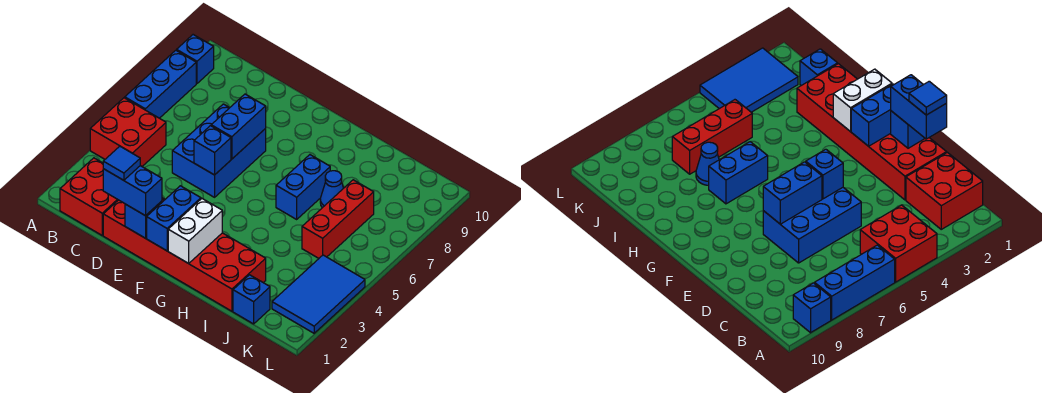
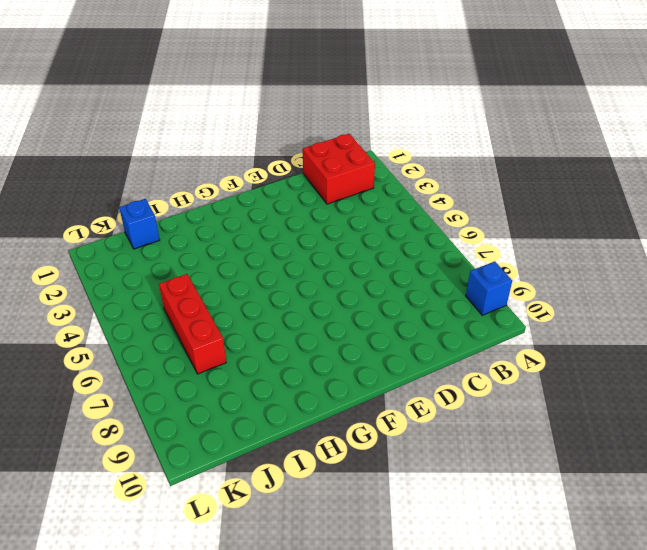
none -> red brick A4:B5 level 1
none -> blue brick A6:A8 level 1
none -> red brick D1:I2 level 1

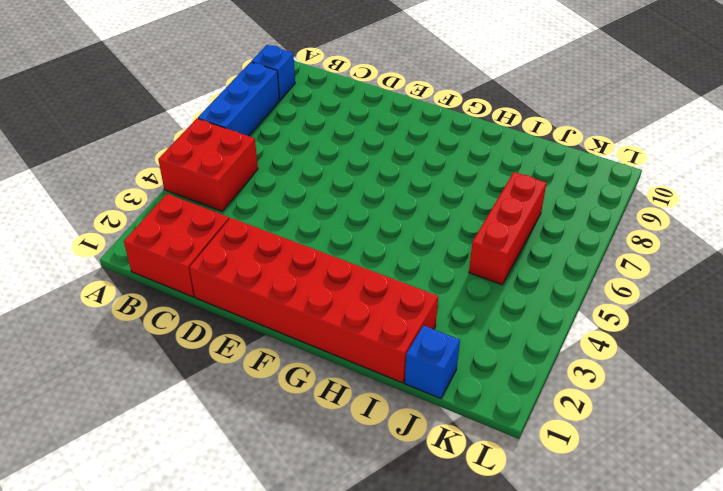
none -> blue brick D5:E7 level 1
none -> blue brick H6:H7 level 1
none -> blue cone I7 level 1

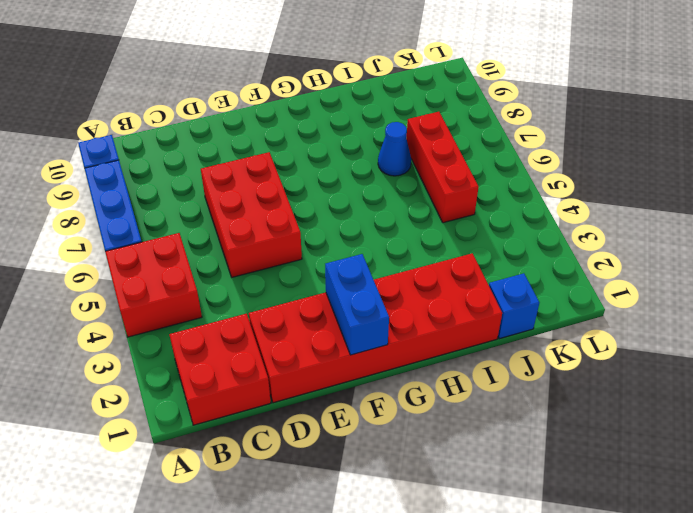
red brick D5:E7 level 1 -> blue brick D5:E7 level 1
none -> blue brick H6:H7 level 1
none -> blue tile K2:L4 level 1
none -> blue brick E1 level 2

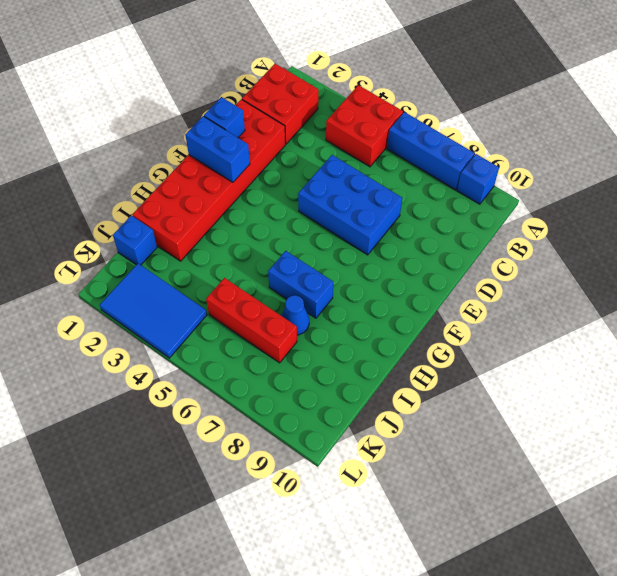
none -> blue brick E5 level 2
none -> blue brick E6:E7 level 2
none -> white brick G1:G2 level 2

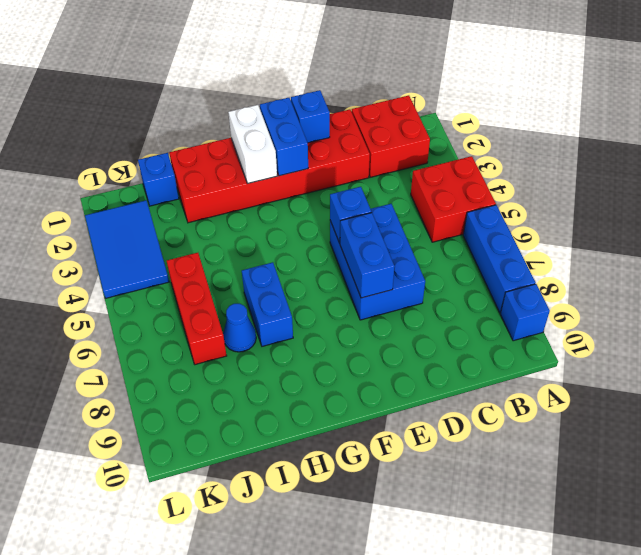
none -> blue brick D1:E1 level 3
none -> blue tile D1 level 4

